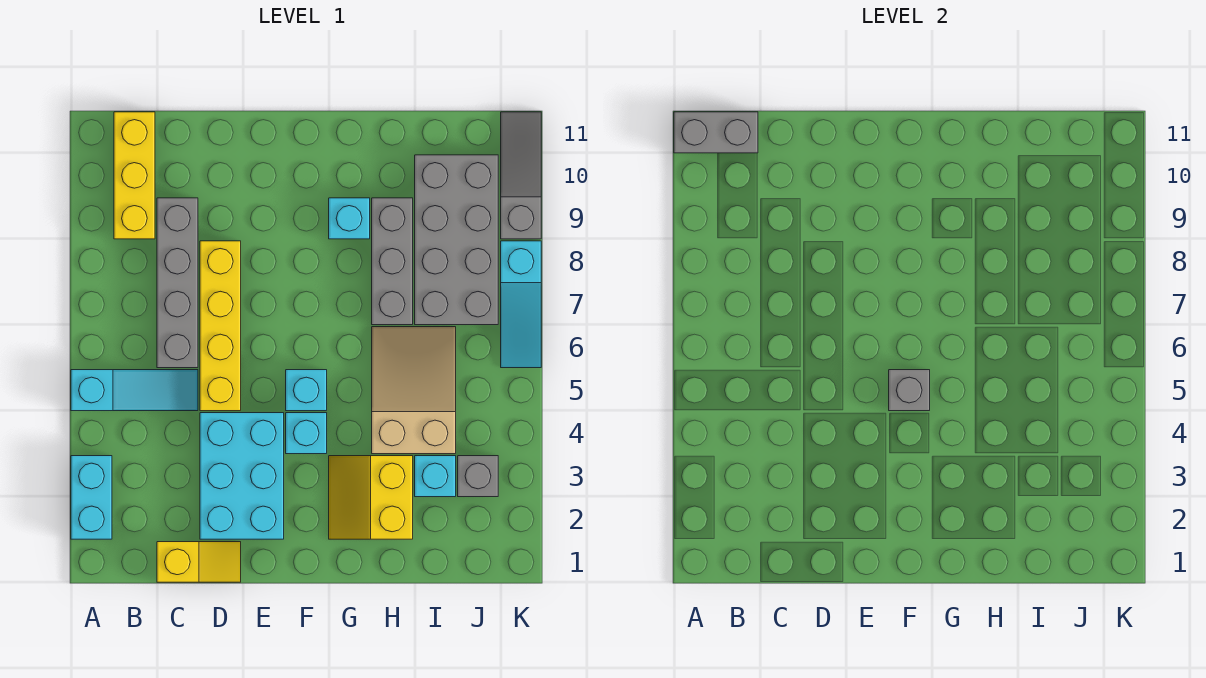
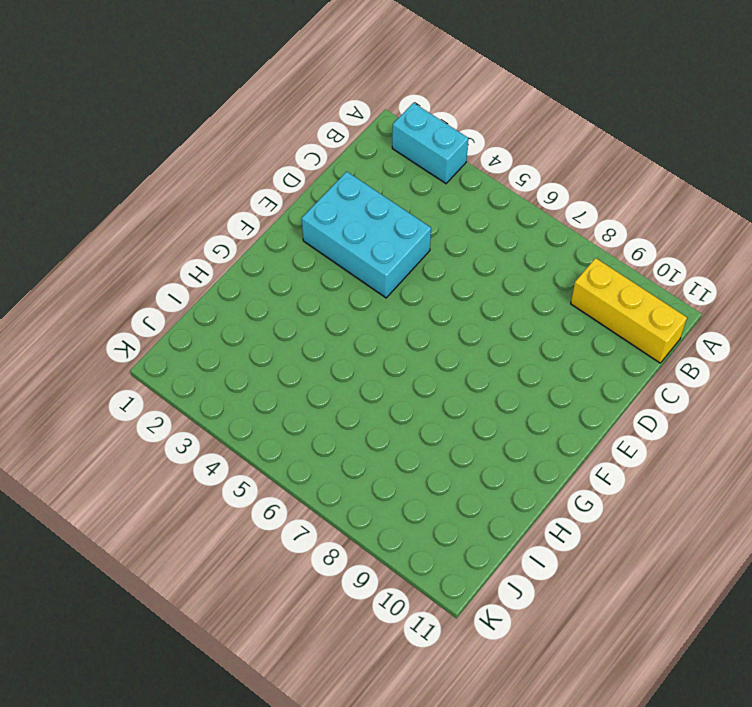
none -> cyan slope A5:C5 level 1 top A
none -> yellow slope C1:D1 level 1 top C
none -> grey brick C6:C9 level 1

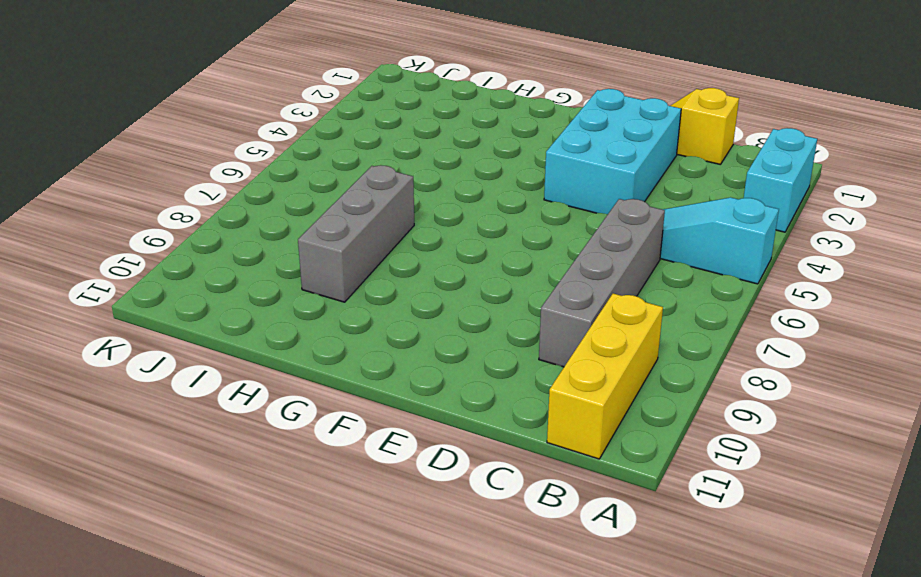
none -> yellow brick D5:D8 level 1
none -> cyan brick F4 level 1
none -> cyan brick F5 level 1

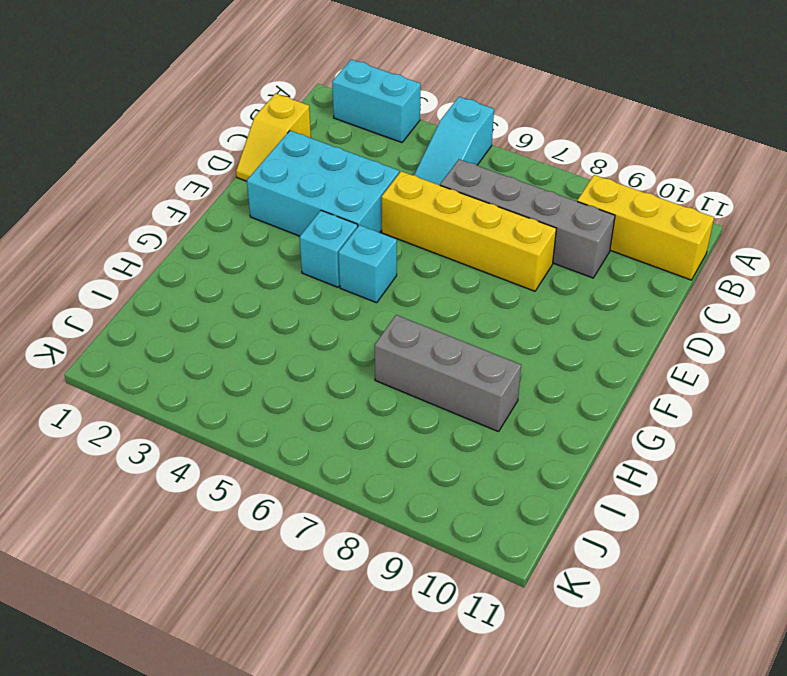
none -> yellow slope G2:H3 level 1 top H
none -> cyan brick G9 level 1
none -> tan slope H4:I6 level 1 top 4

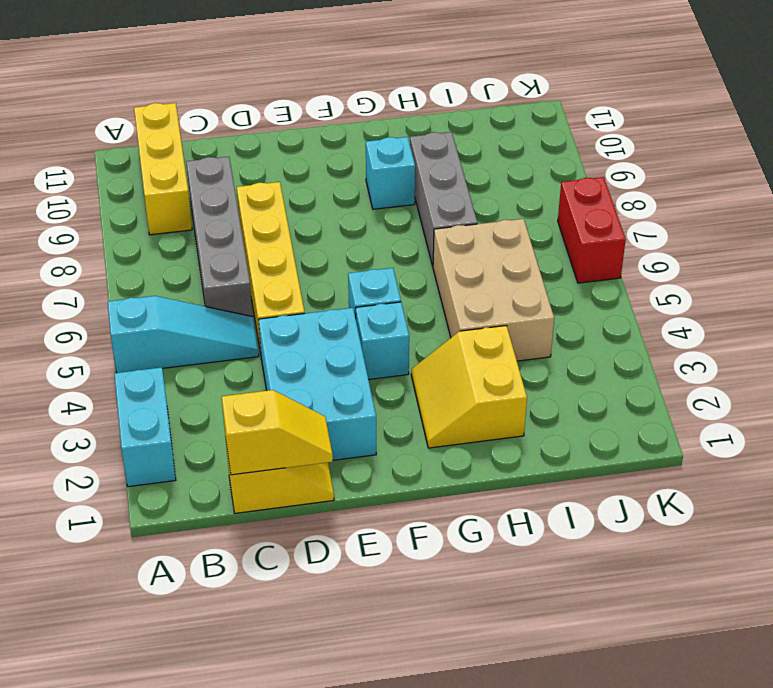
yellow slope C1:D1 level 2 top C -> none
tan brick H4:I6 level 1 -> tan slope H4:I6 level 1 top 4
red brick K6:K7 level 1 -> cyan slope K6:K8 level 1 top 8
none -> cyan brick I3 level 1
none -> grey brick I7:J10 level 1
none -> grey brick J3 level 1

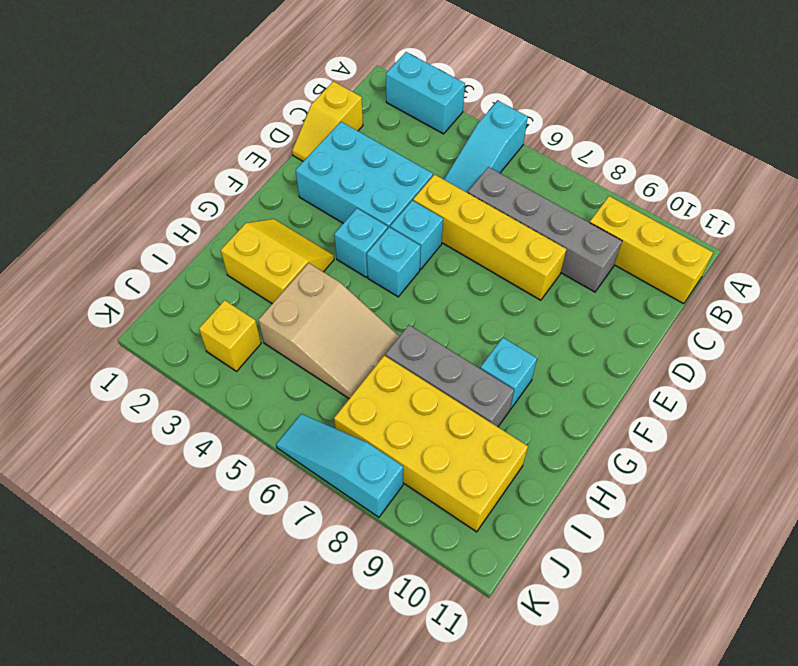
cyan brick E5 level 1 -> cyan brick I3 level 1
yellow brick I7:J10 level 1 -> grey brick I7:J10 level 1
yellow brick J3 level 1 -> grey brick J3 level 1
none -> grey slope K9:K11 level 1 top 9
none -> grey brick A11:B11 level 2
none -> grey brick F5 level 2

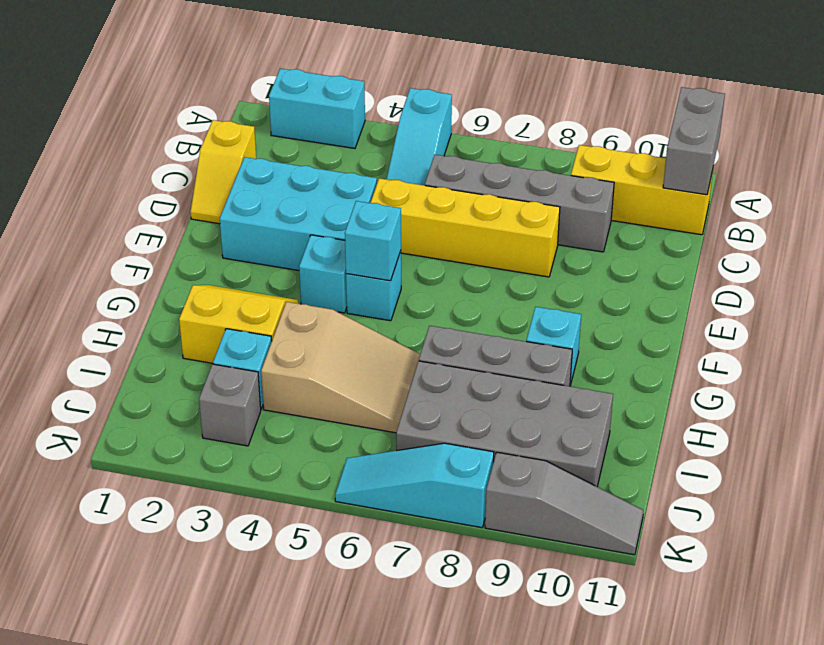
cyan brick F5 level 2 -> grey brick F5 level 2

